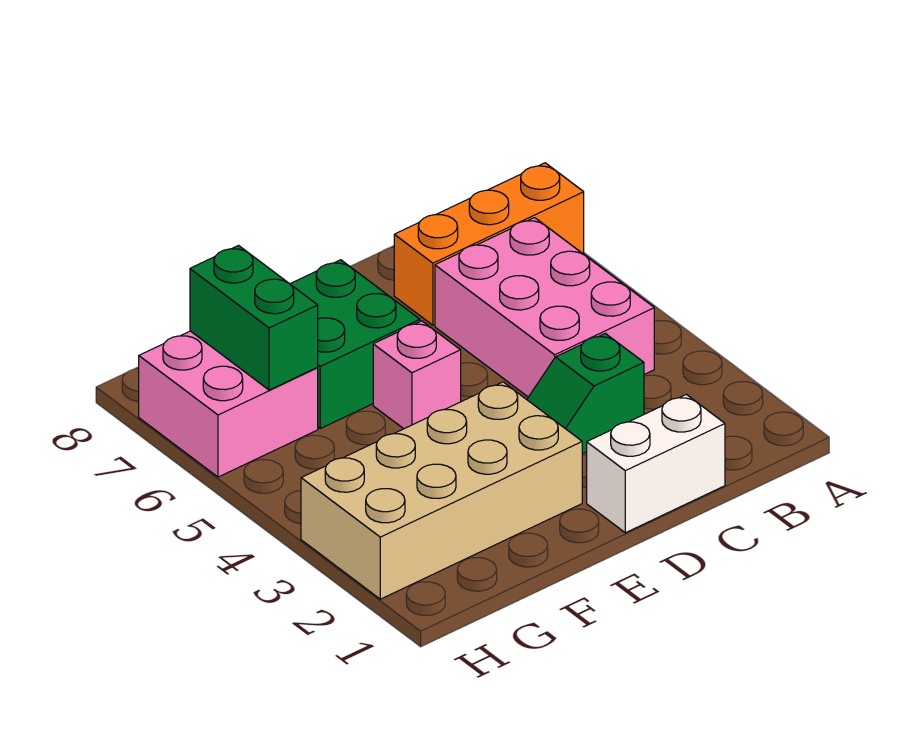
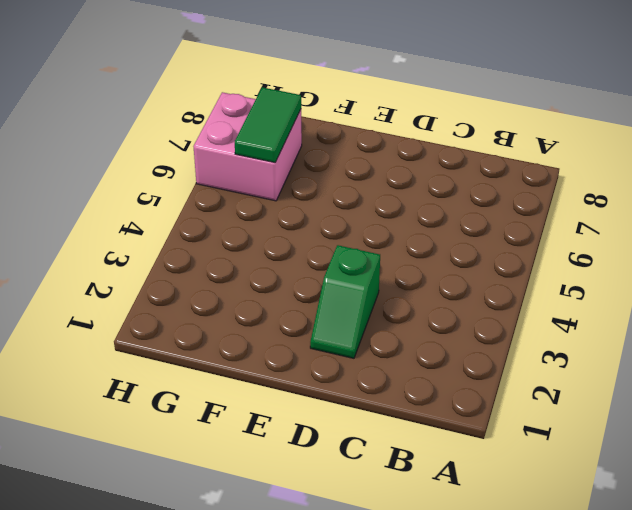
green slope D2:D3 level 1 top 3 -> green slope C3:D3 level 1 top C
green tile G6:G7 level 2 -> green brick G6:G7 level 2
none -> orange brick A7:C7 level 1
none -> pink brick B4:C6 level 1

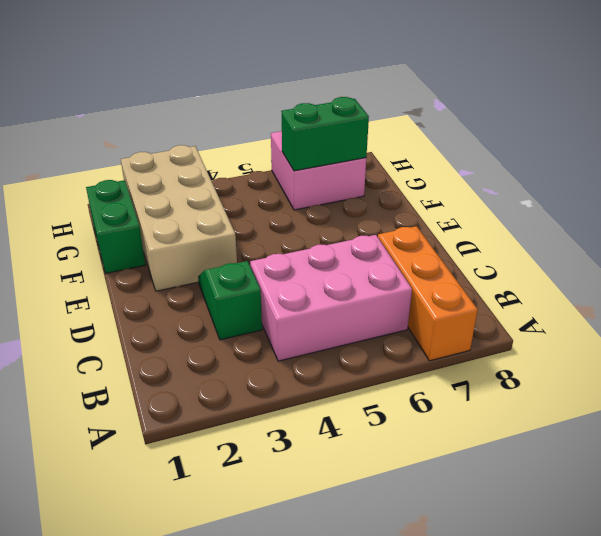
green brick F1:G1 level 1 -> none
none -> white brick C1:D1 level 1
none -> pink brick E5 level 1

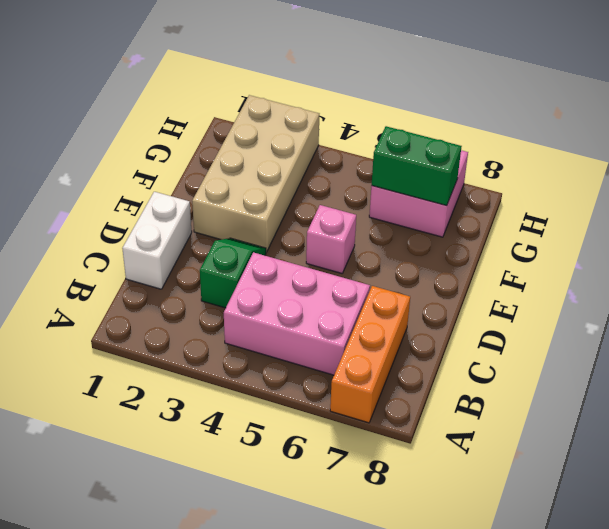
none -> green brick E6:F7 level 1

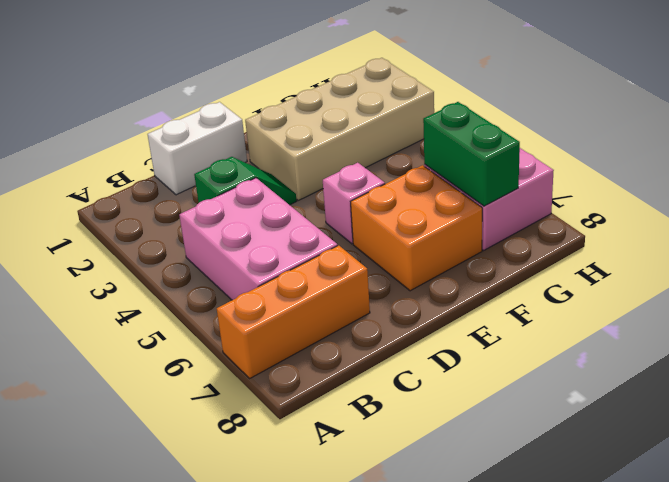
orange brick E6:F7 level 1 -> green brick E6:F7 level 1

